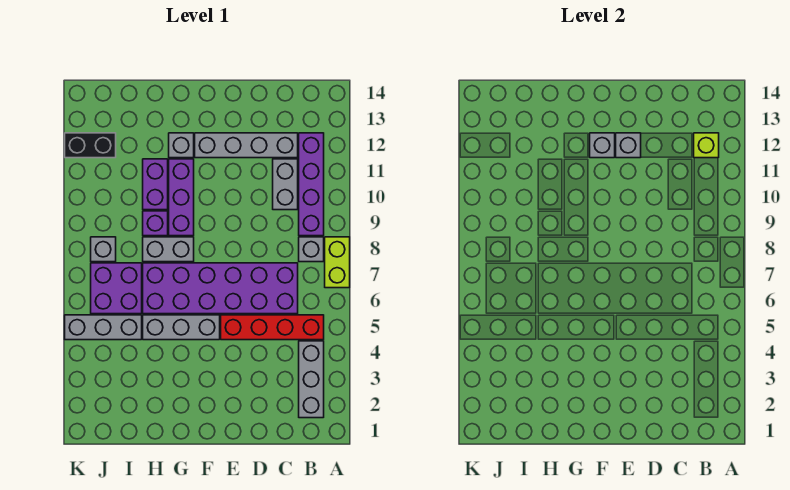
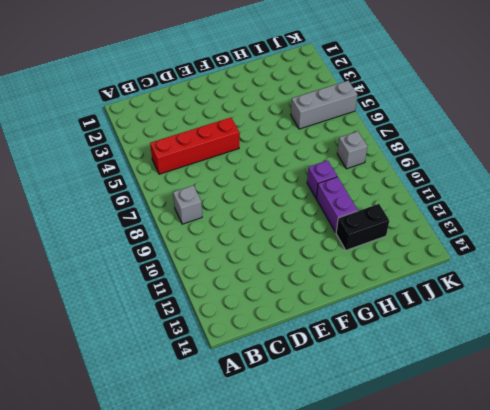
black brick H12:I12 level 1 -> black brick J12:K12 level 1
none -> lime brick A7:A8 level 1
none -> grey brick B2:B4 level 1
none -> purple brick B9:B12 level 1

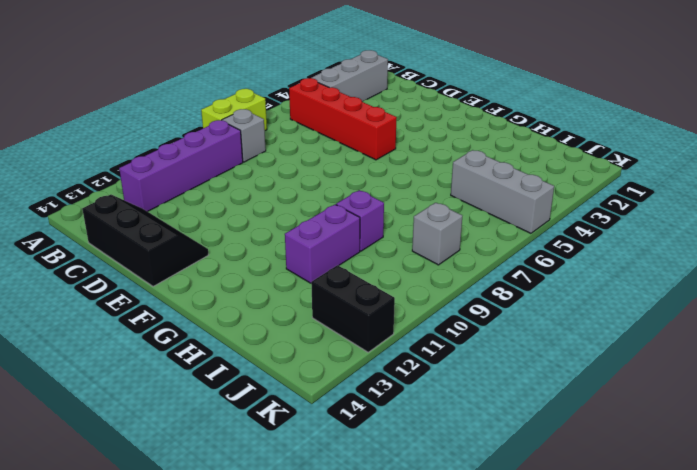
black slope C13:E14 level 1 top 14 -> none
none -> purple brick C6:H7 level 1
none -> grey brick C10:C11 level 1
none -> grey brick C12:F12 level 1

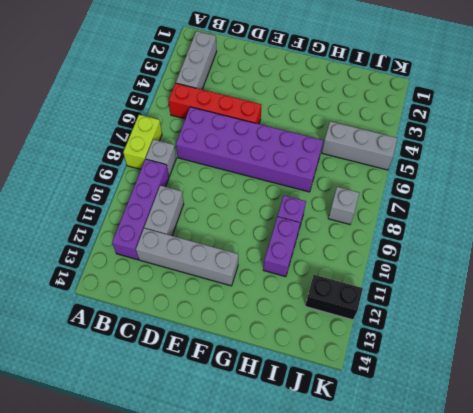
none -> grey brick F5:H5 level 1
none -> grey brick G8:H8 level 1
none -> purple brick G9:G11 level 1

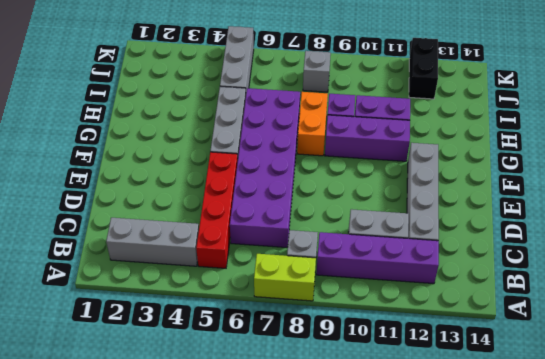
orange brick G8:H8 level 1 -> grey brick G8:H8 level 1
none -> grey brick G12 level 1
none -> purple brick I6:J7 level 1
none -> lime brick B12 level 2

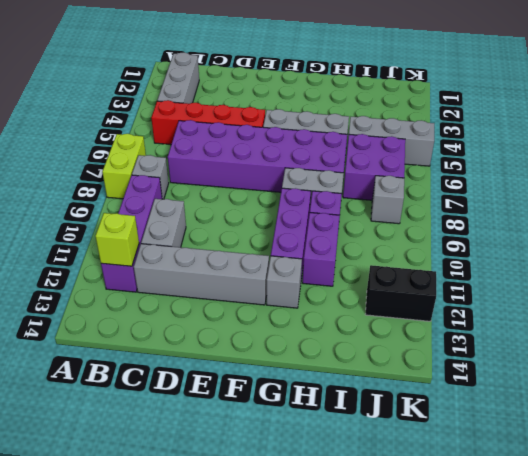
none -> grey brick E12 level 2
none -> grey brick F12 level 2

